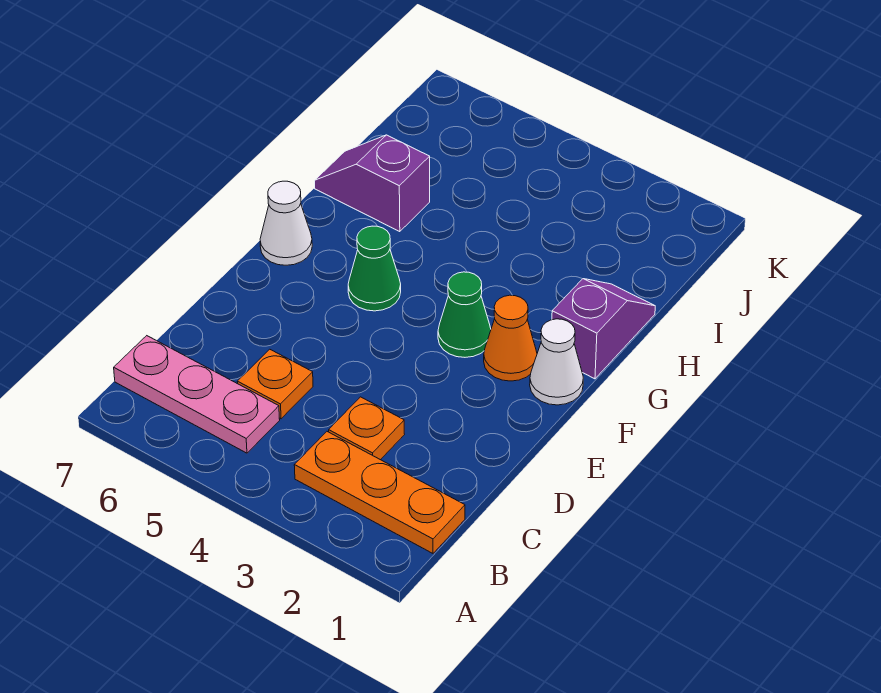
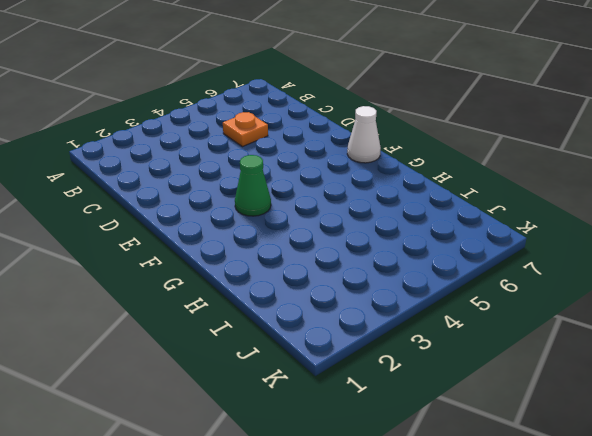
none -> orange plate B1:B3 level 1
none -> pink plate B5:B7 level 1

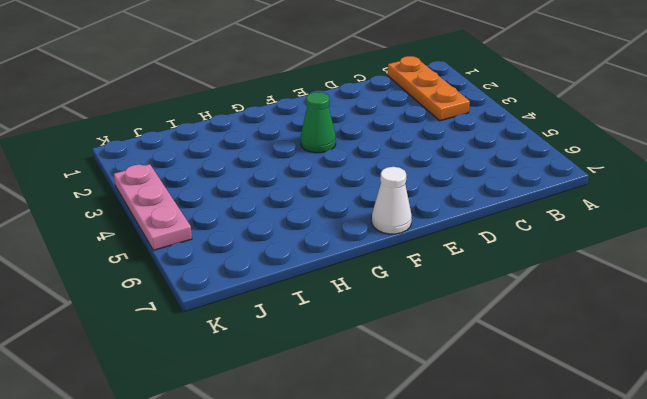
pink plate K3:K5 level 1 -> pink plate B5:B7 level 1
none -> orange plate C3 level 1
none -> orange plate C5 level 1

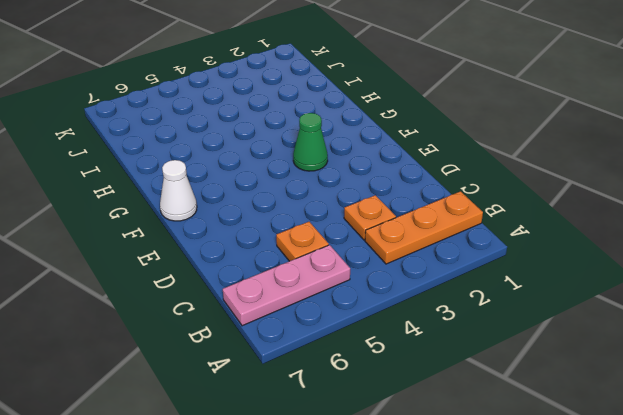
none -> white cone F1 level 1
none -> orange cone F2 level 1

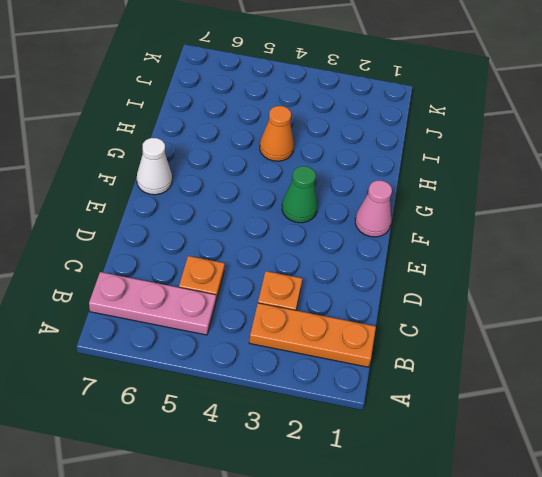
pink cone F1 level 1 -> white cone F1 level 1
orange cone H4 level 1 -> orange cone F2 level 1
none -> green cone F5 level 1
none -> purple slope G1:H1 level 1 top G

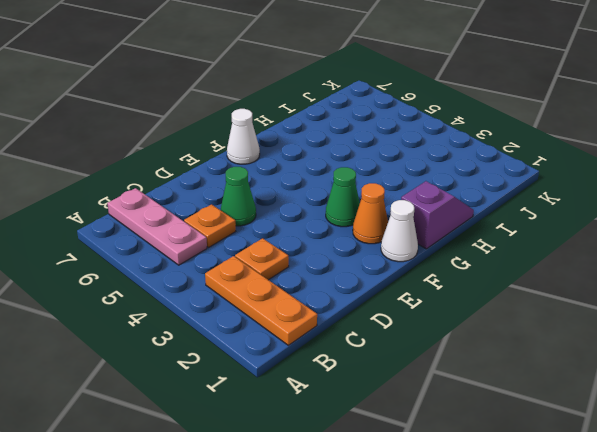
green cone D5 level 1 -> green cone F5 level 1
none -> purple slope H6:H7 level 1 top 6

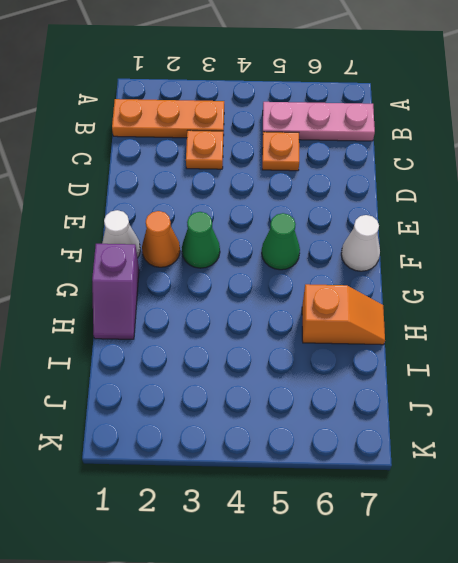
orange slope H6:H7 level 1 top 6 -> purple slope H6:H7 level 1 top 6

